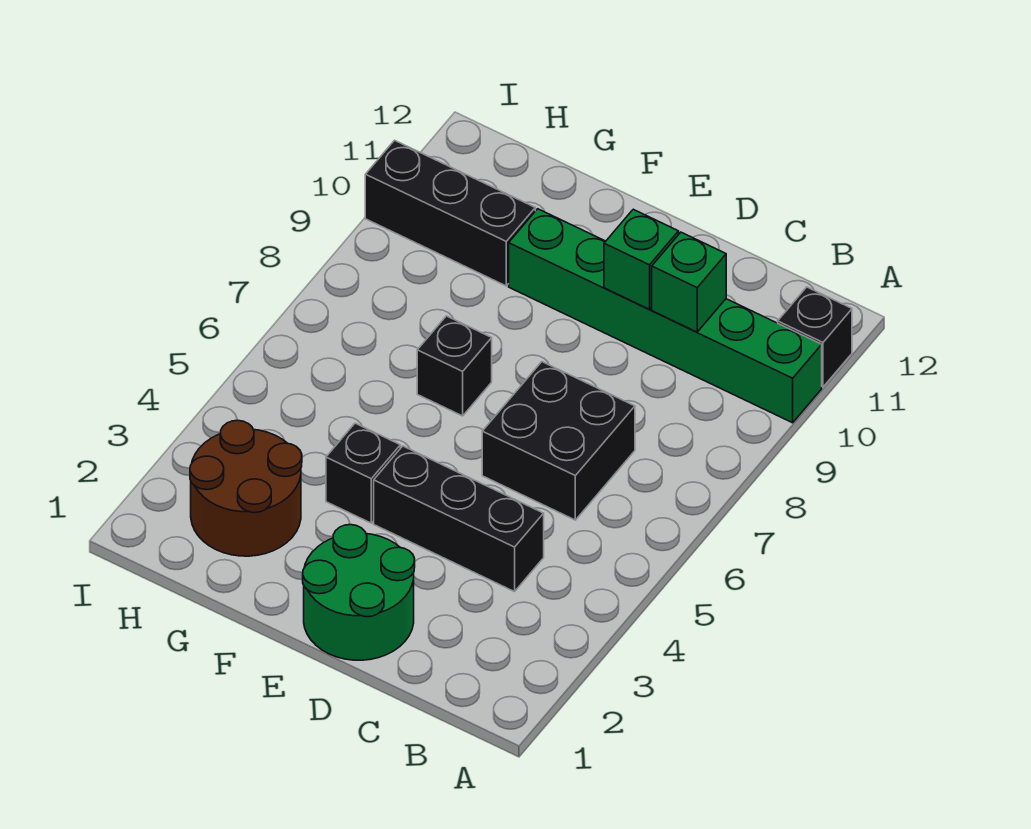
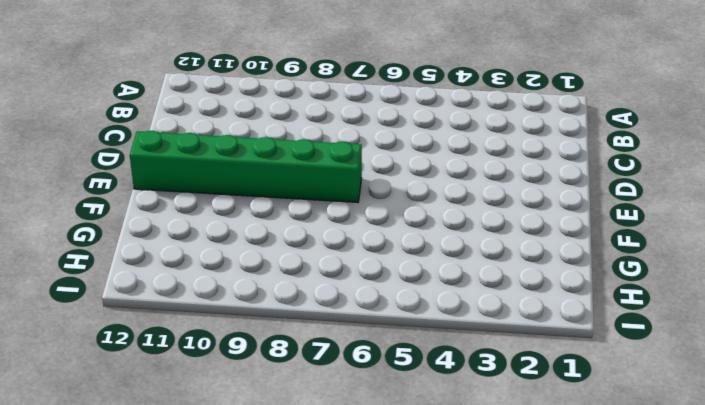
green brick E7:E12 level 1 -> green brick A10:F10 level 1
none -> black brick A11 level 1
none -> black brick C4:E4 level 1

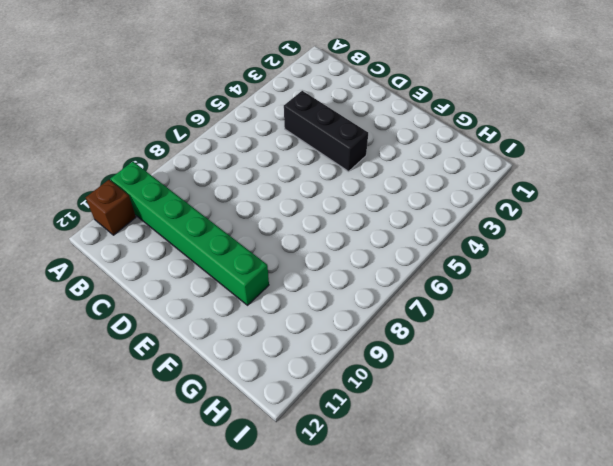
brown brick A11 level 1 -> black brick A11 level 1
none -> black brick C6:D7 level 1
none -> green round brick D1:E2 level 1

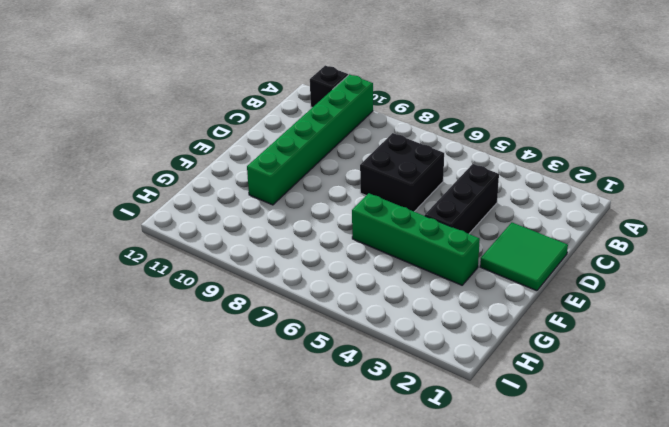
green tile D1:E2 level 1 -> green round brick D1:E2 level 1
green brick F3:F6 level 1 -> black brick F4 level 1
none -> black brick F7 level 1
none -> brown round brick G2:H3 level 1

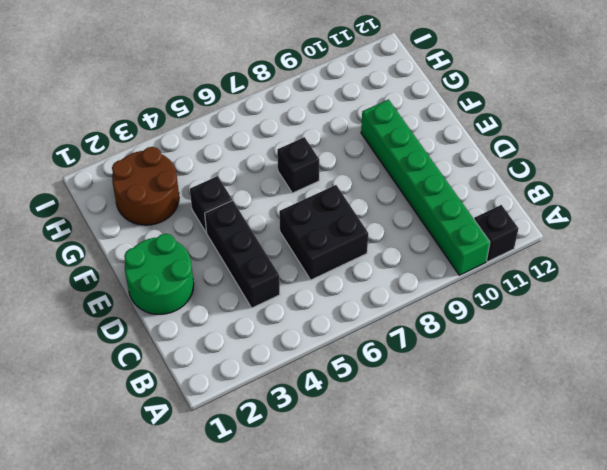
none -> black brick G10:I10 level 1
none -> green brick C10 level 2

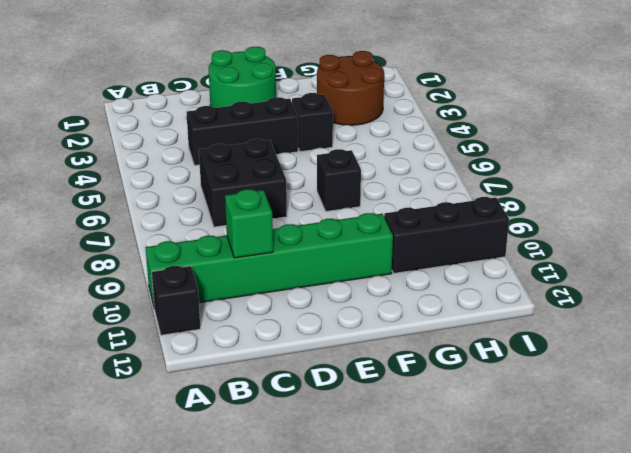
none -> green brick D10 level 2

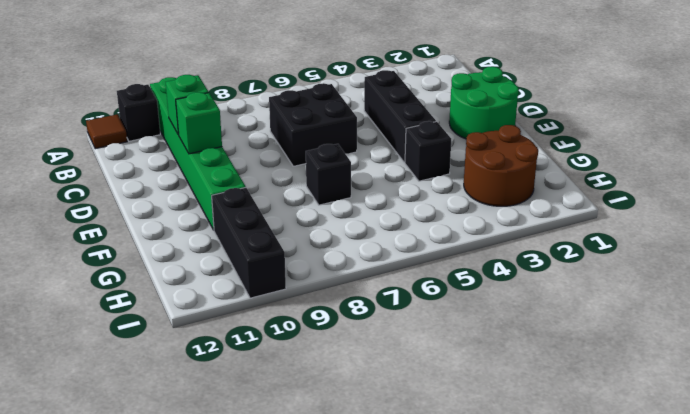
brown tile A12 level 1 -> none

